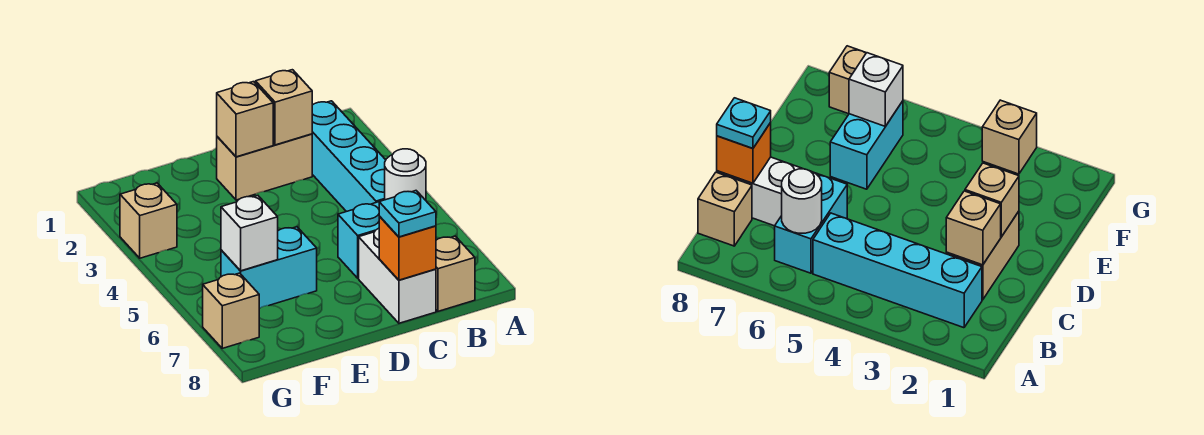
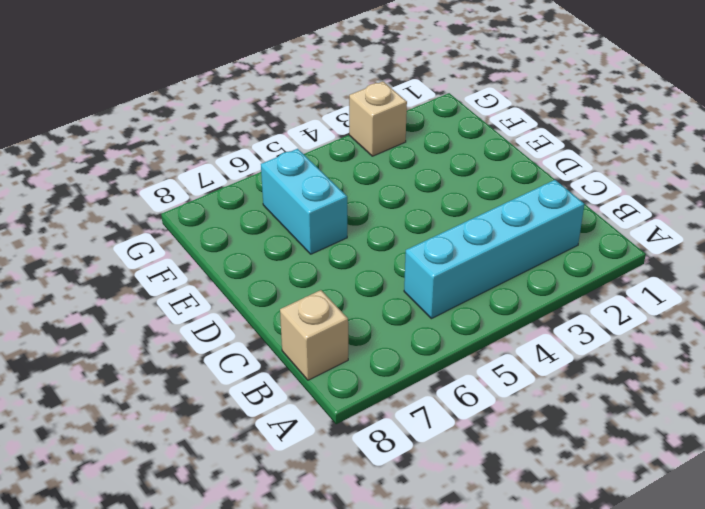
none -> cyan brick B6:C6 level 1
none -> tan brick C2:D2 level 1
none -> white brick C7:C8 level 1

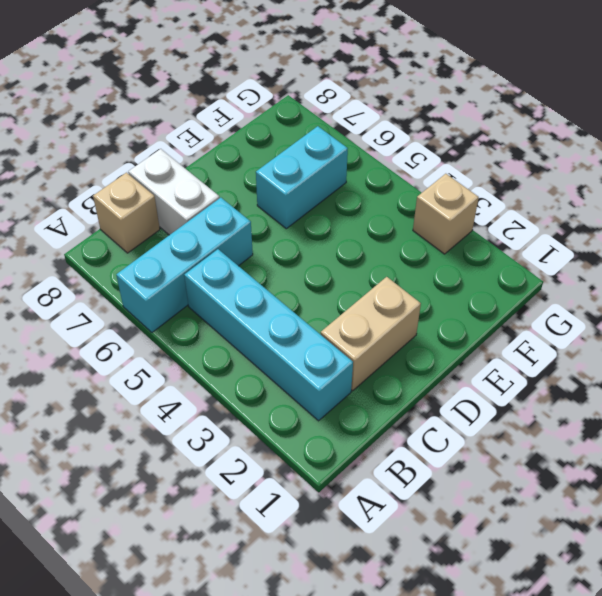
cyan brick A6:C6 level 1 -> cyan brick B6:C6 level 1
none -> tan brick G7 level 1
none -> white round brick B6 level 2
none -> tan brick C2 level 2

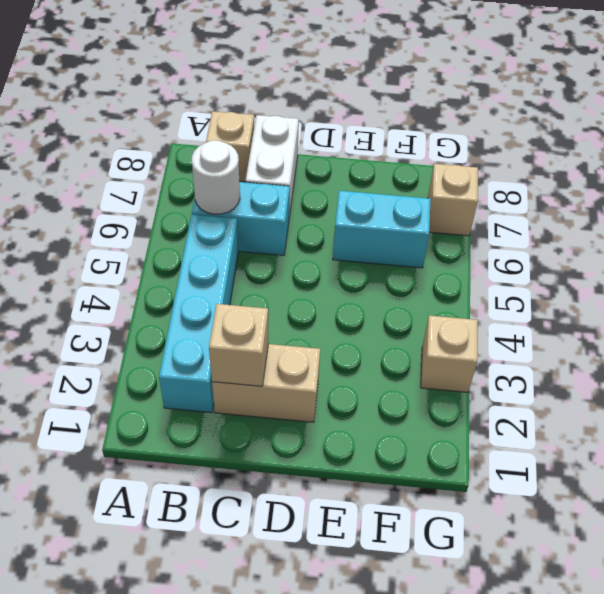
none -> orange brick C8 level 2
none -> tan brick D2 level 2
none -> white brick F6 level 2

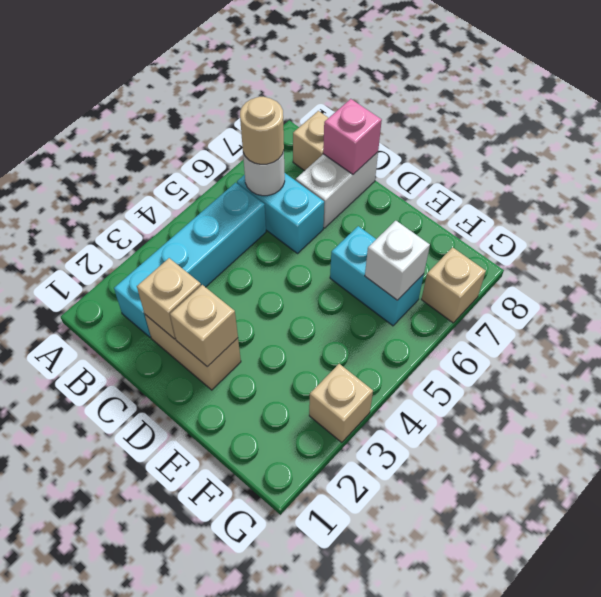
tan round brick B6 level 3 -> none
pink brick C8 level 2 -> orange brick C8 level 2
none -> cyan plate C8 level 3

